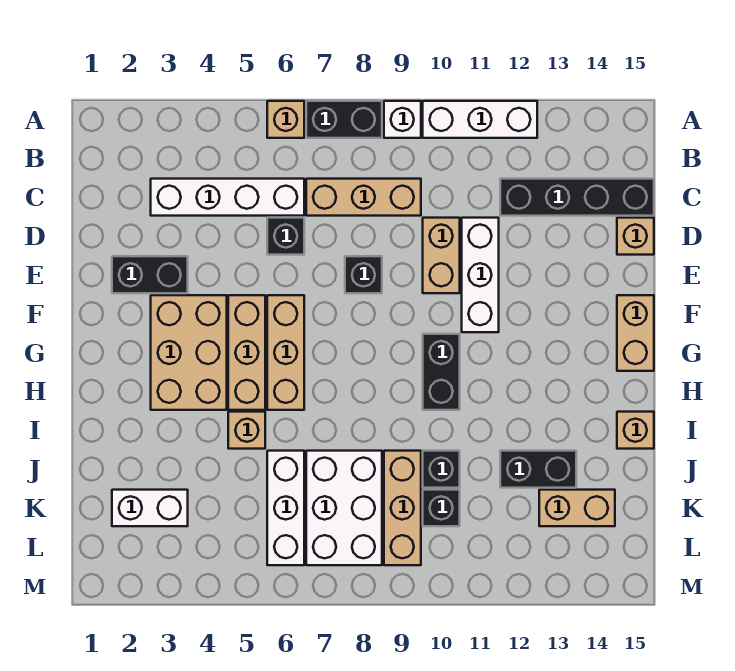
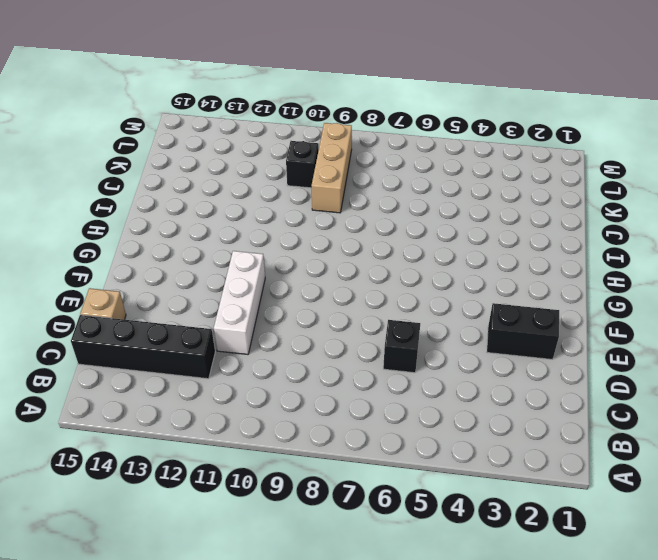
none -> tan brick A6 level 1
none -> black brick A7:A8 level 1
none -> white brick A9 level 1

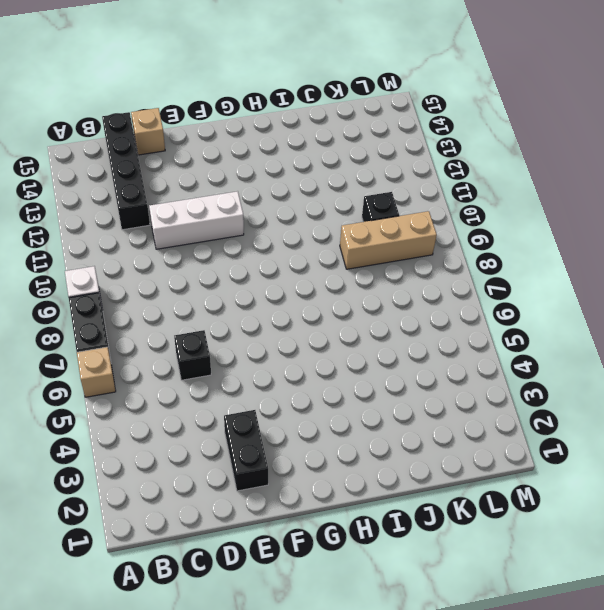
none -> white brick A10:A12 level 1
none -> white brick C3:C6 level 1
none -> tan brick C7:C9 level 1

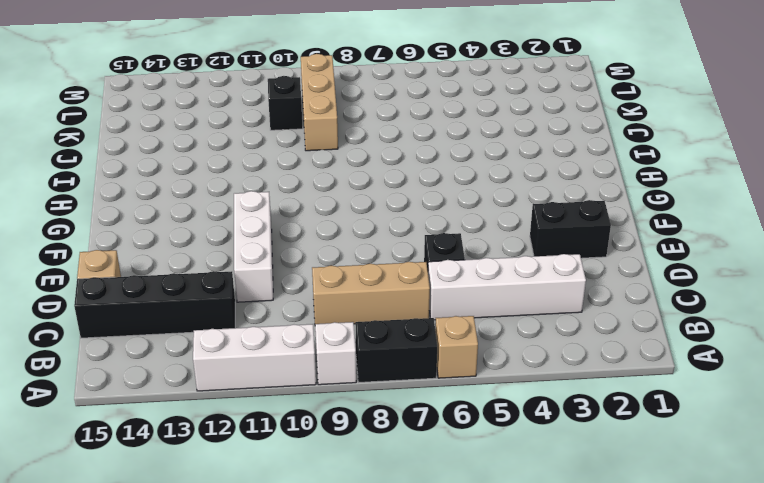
none -> tan brick D10:E10 level 1
none -> black brick E8 level 1
none -> tan brick F3:H4 level 1

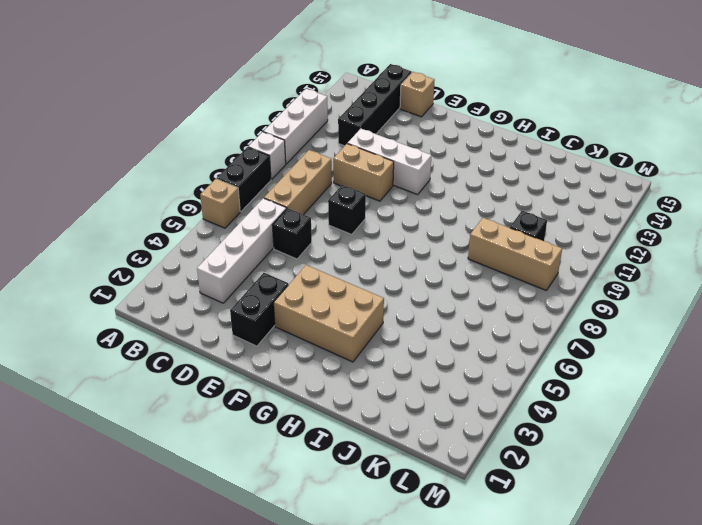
none -> tan brick F5:H5 level 1
none -> tan brick F6:H6 level 1
none -> tan brick F15:G15 level 1

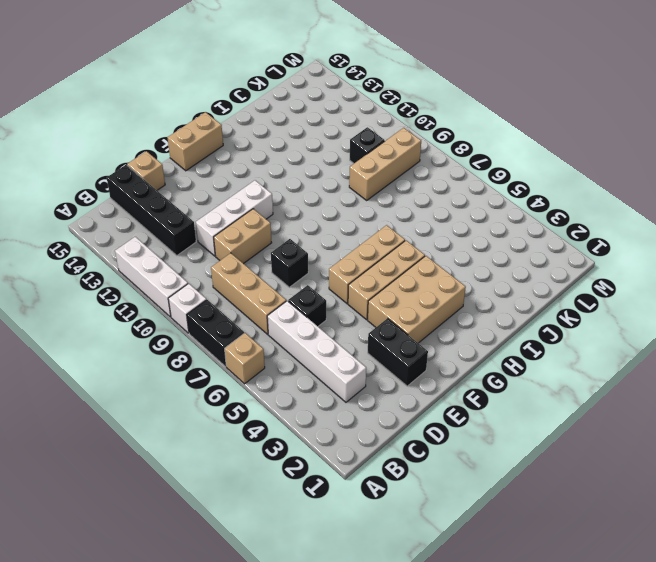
none -> black brick G10:H10 level 1
none -> tan brick I5 level 1
none -> tan brick I15 level 1

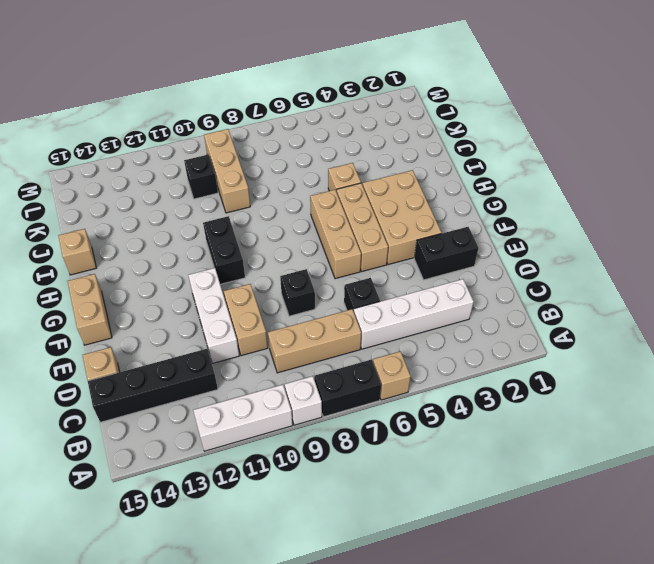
none -> white brick J6:L6 level 1
none -> white brick J7:L8 level 1
none -> black brick J10 level 1

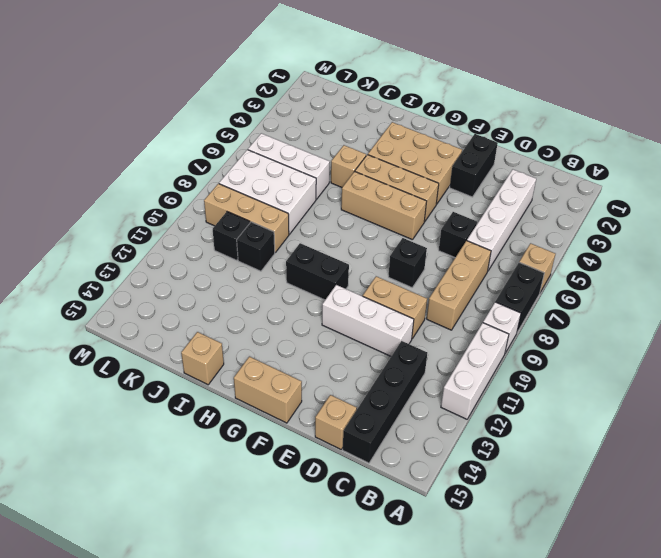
none -> black brick J12:J13 level 1
none -> white brick K2:K3 level 1
none -> tan brick K13:K14 level 1

